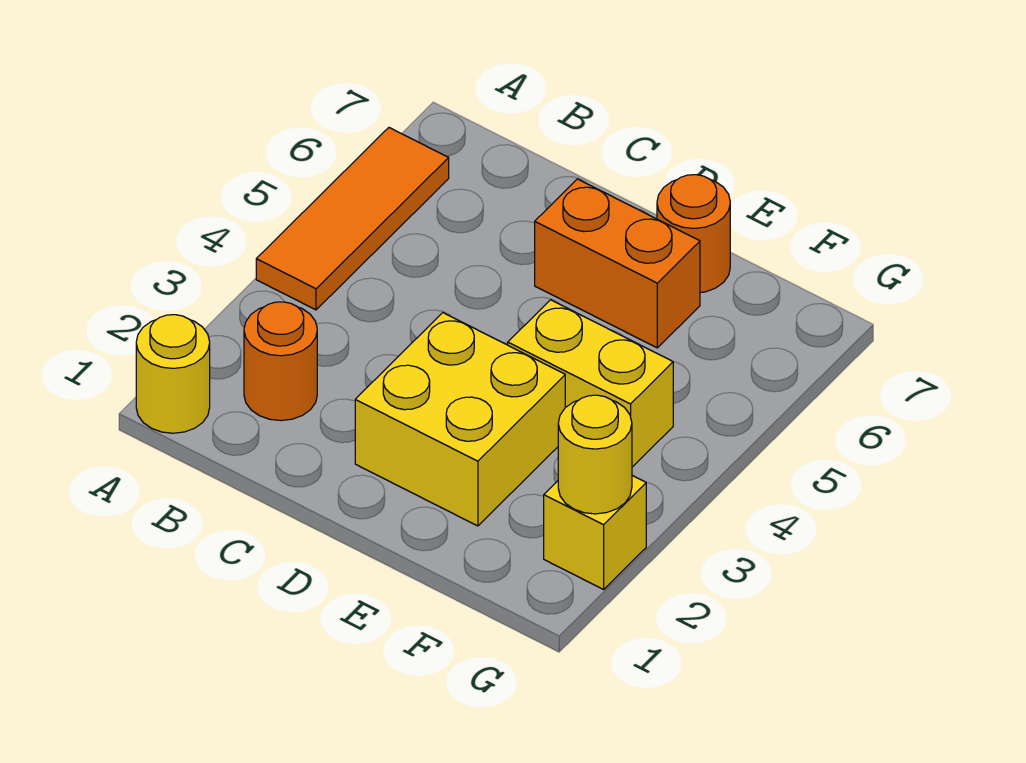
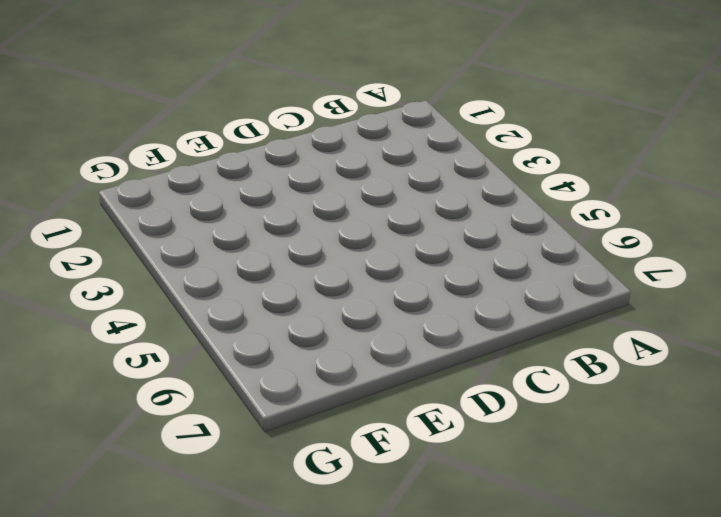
none -> yellow round brick A1 level 1
none -> orange tile A4:A6 level 1

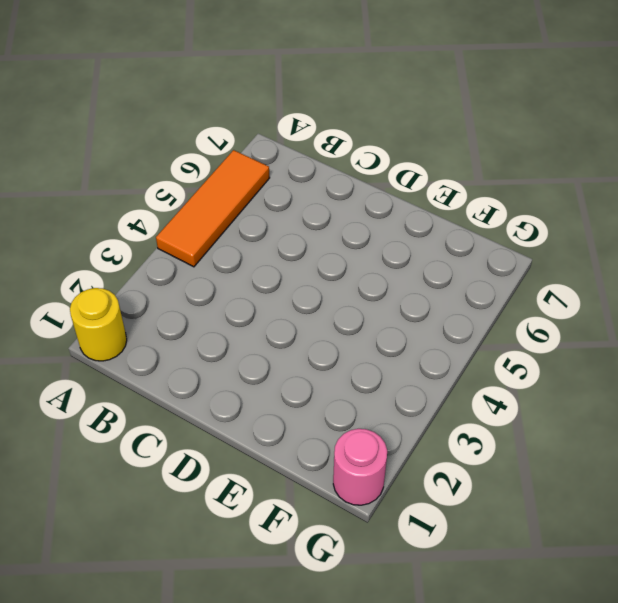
pink round brick G1 level 1 -> none
none -> orange round brick B2 level 1
none -> yellow brick D2:E3 level 1

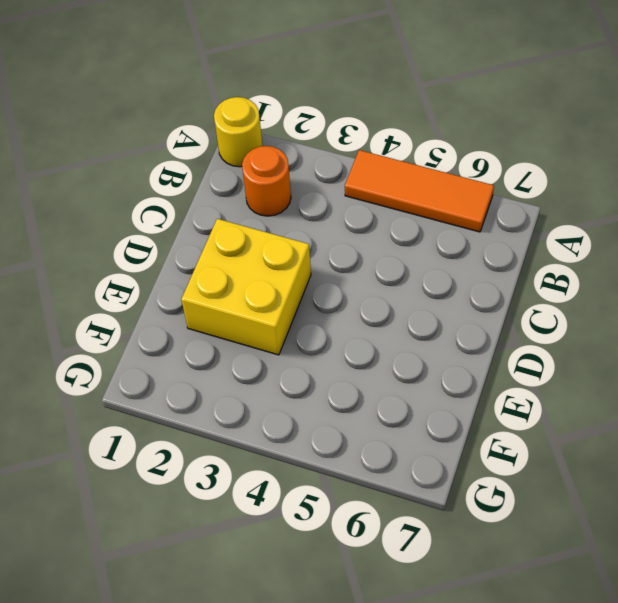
none -> orange brick D6:E6 level 1
none -> yellow brick E4:F4 level 1

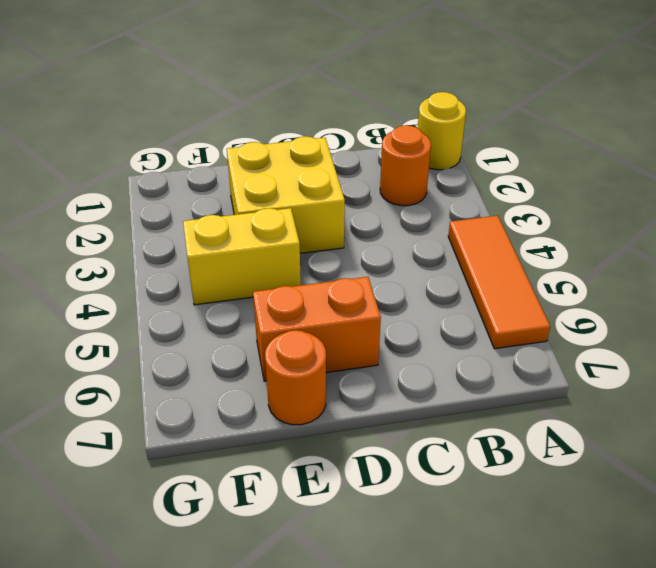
none -> yellow brick G2 level 1
none -> yellow round brick G2 level 2

